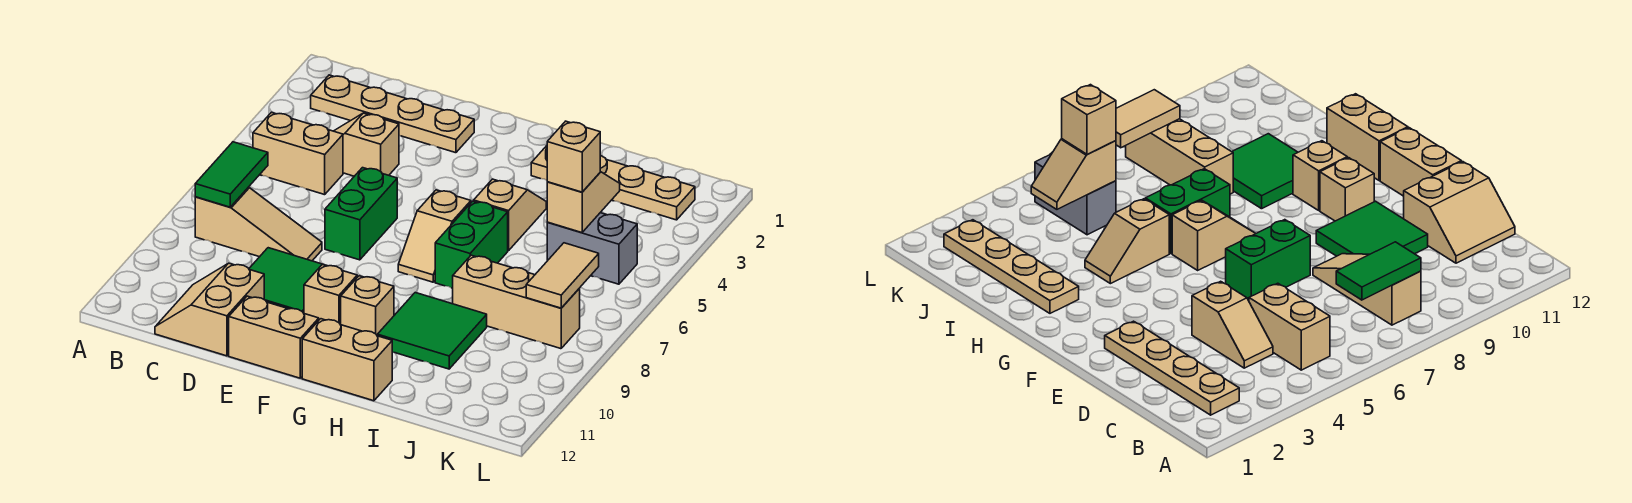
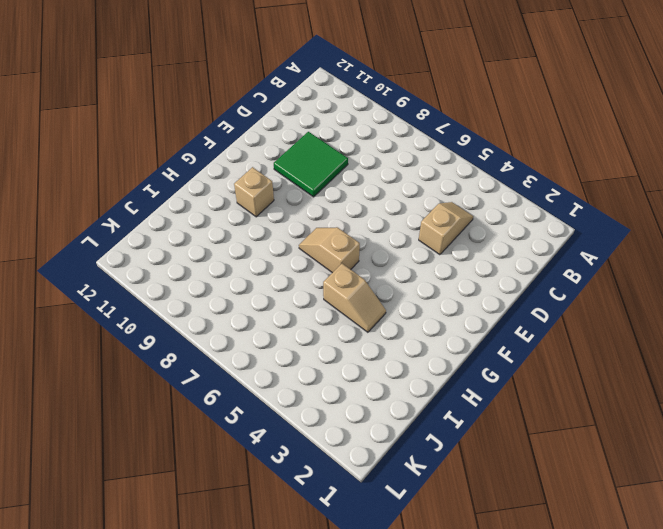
none -> tan plate B2:E2 level 1
none -> tan brick B5:C5 level 1
none -> tan slope B8:D8 level 1 top B

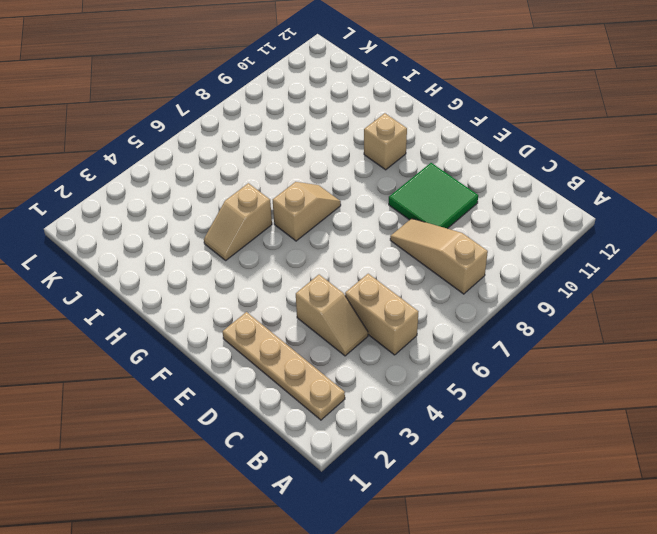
none -> tan slope C11:D12 level 1 top D
none -> green brick E6:E7 level 1
none -> tan brick E12:F12 level 1

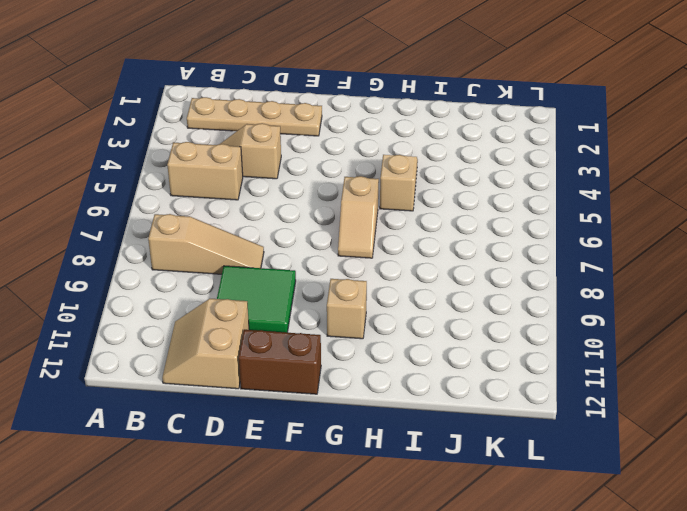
brown brick E12:F12 level 1 -> tan brick E12:F12 level 1
none -> green brick E6:E7 level 1
none -> tan brick F10 level 1
none -> tan brick G12:H12 level 1

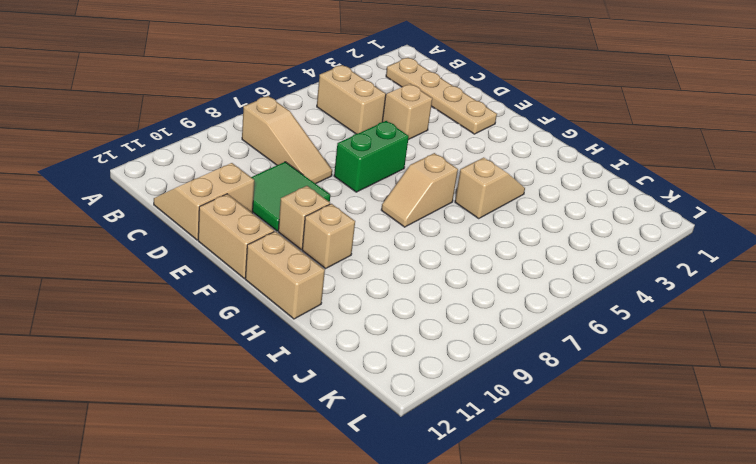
none -> tan plate H2:K2 level 1
none -> green brick H6:H7 level 1
none -> green tile H9:I10 level 1

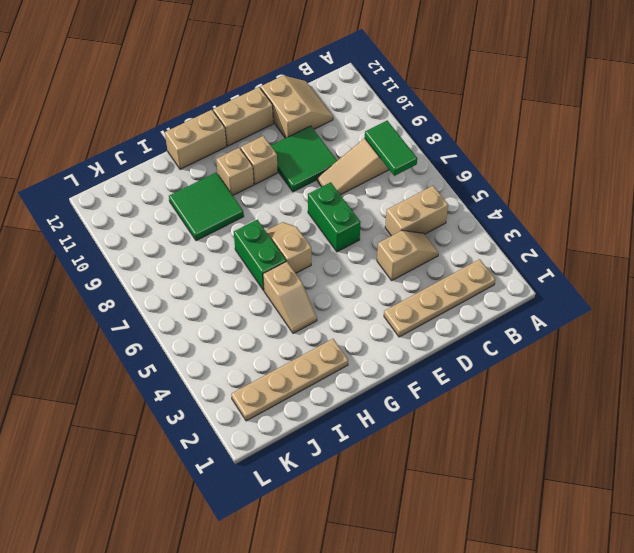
none -> tan brick I8:K8 level 1
none -> grey brick J5:K5 level 1
none -> tan slope J4:J5 level 2 top 5

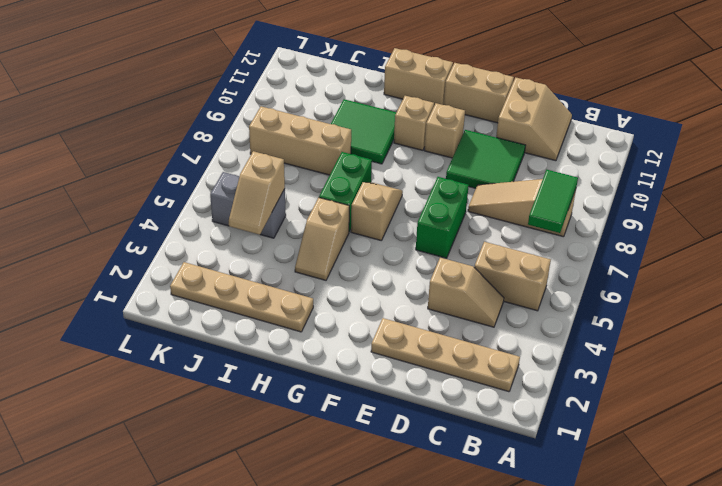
none -> tan tile K7:K8 level 2
none -> tan brick J5 level 3

